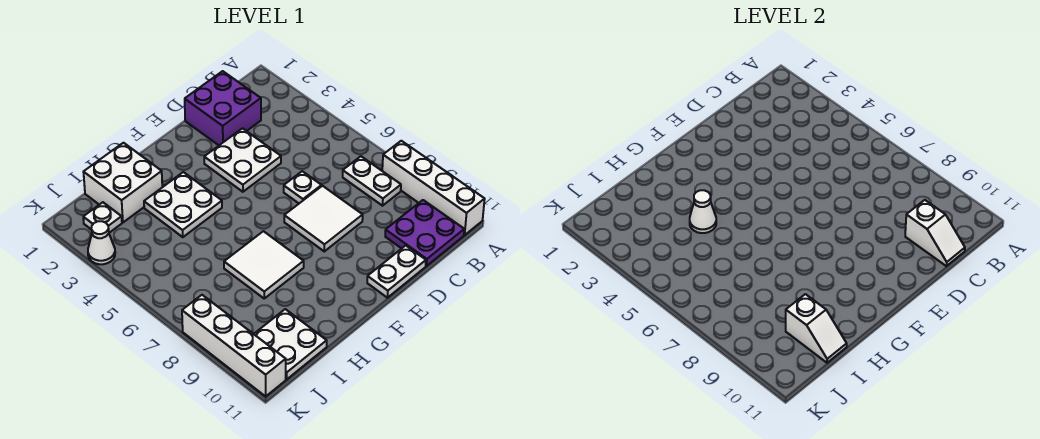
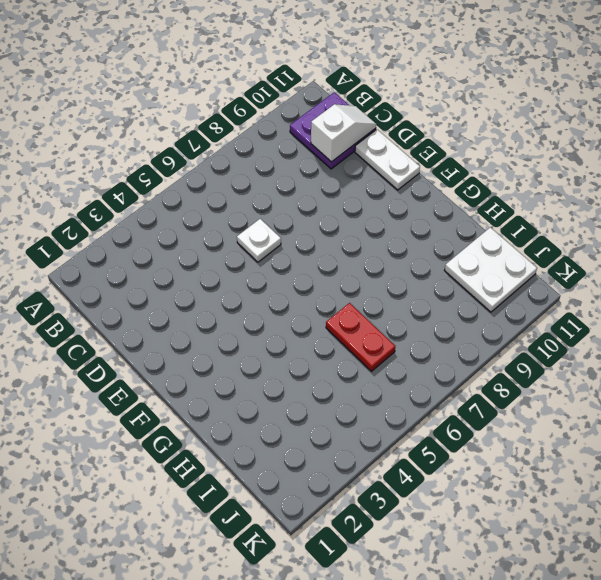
red plate H6:I6 level 1 -> none
none -> white brick A8:A11 level 1
none -> white plate B7:B8 level 1
none -> purple brick C1:D2 level 1

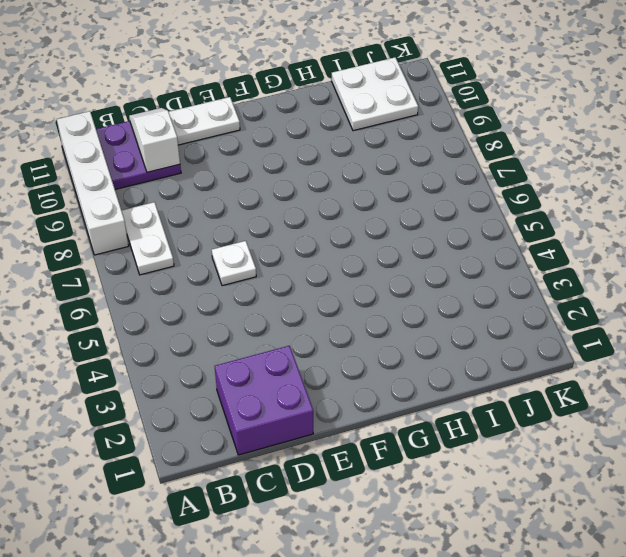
none -> white plate D3:E4 level 1
none -> white tile D7:E8 level 1
none -> white plate G3:H4 level 1

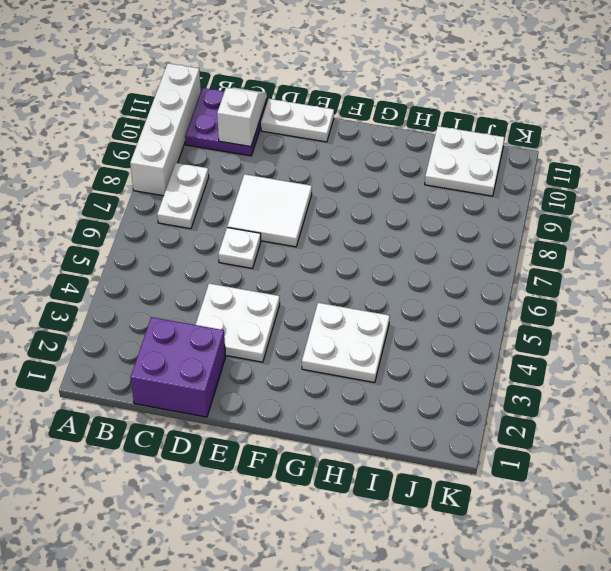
none -> white tile G7:H8 level 1
none -> white brick H1:I2 level 1
none -> white plate J2 level 1

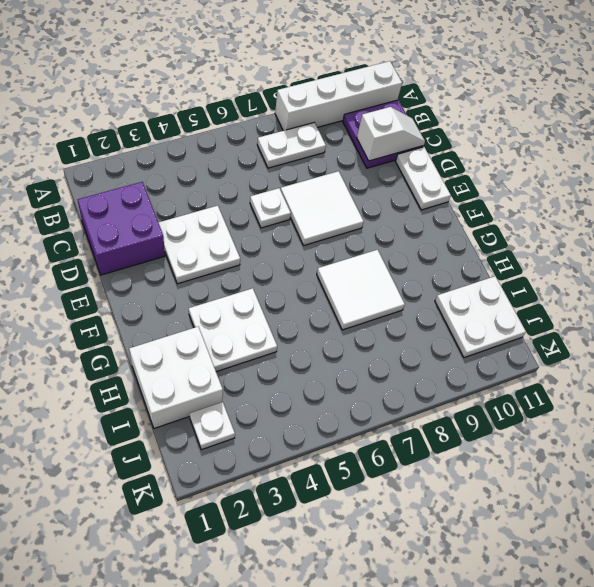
none -> white cone K3 level 1
none -> white brick K8:K11 level 1
none -> white cone H4 level 2

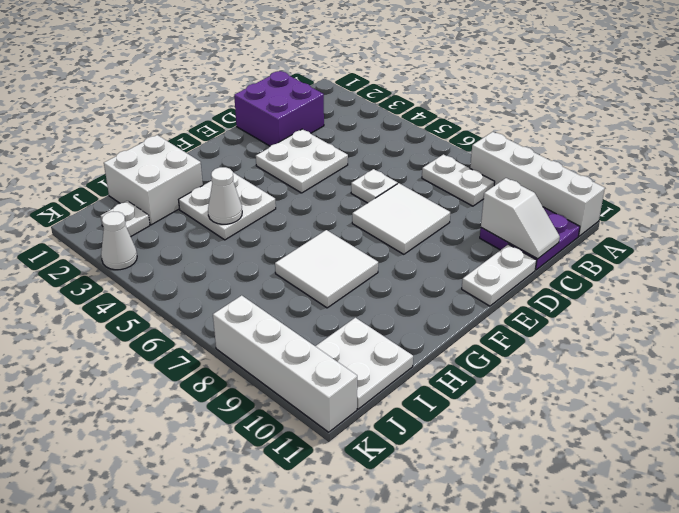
none -> white slope I10:I11 level 2 top 10

